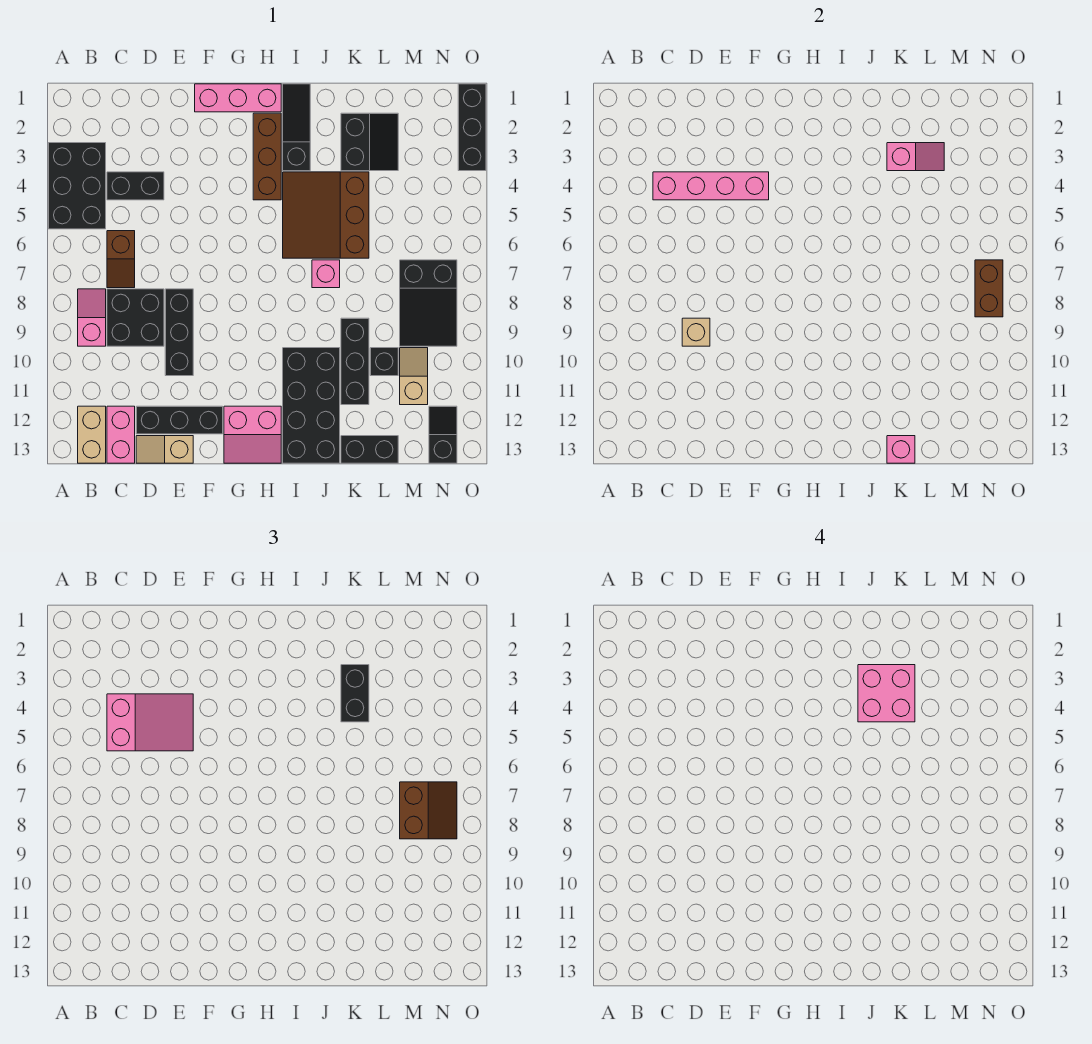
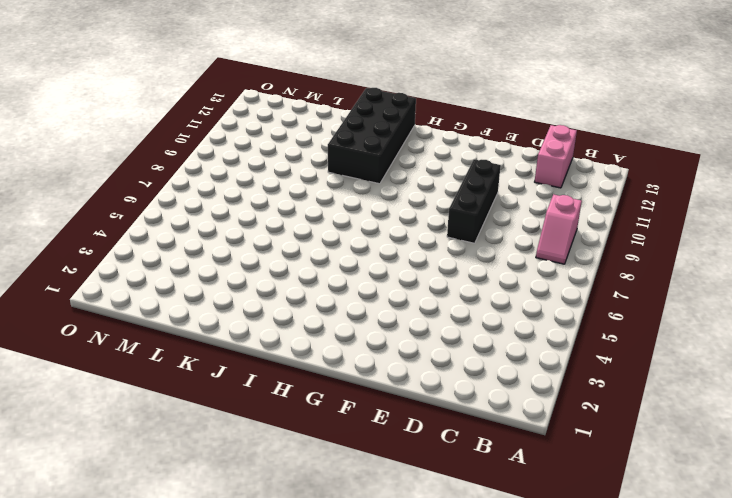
none -> black brick A3:B5 level 1
none -> tan brick B12:B13 level 1
none -> black brick C4:D4 level 1
none -> brown slope C6:C7 level 1 top 6

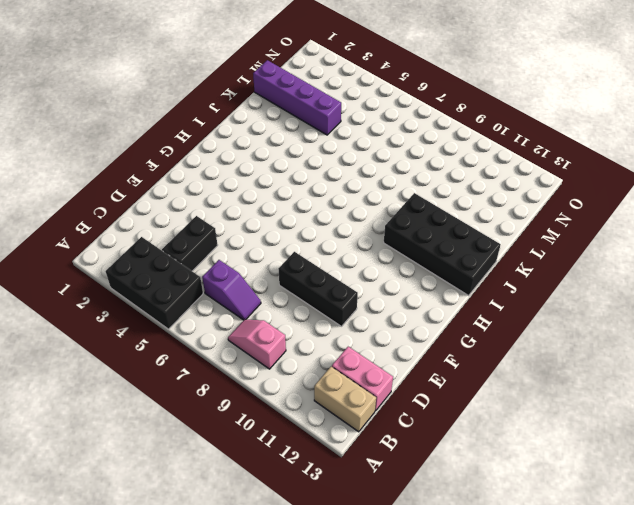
purple slope C6:C7 level 1 top 6 -> brown slope C6:C7 level 1 top 6
purple brick L1:L4 level 1 -> black slope K2:L3 level 1 top K
none -> black brick C8:D9 level 1
none -> black brick D12:F12 level 1
none -> tan slope D13:E13 level 1 top E
none -> pink brick F1:H1 level 1

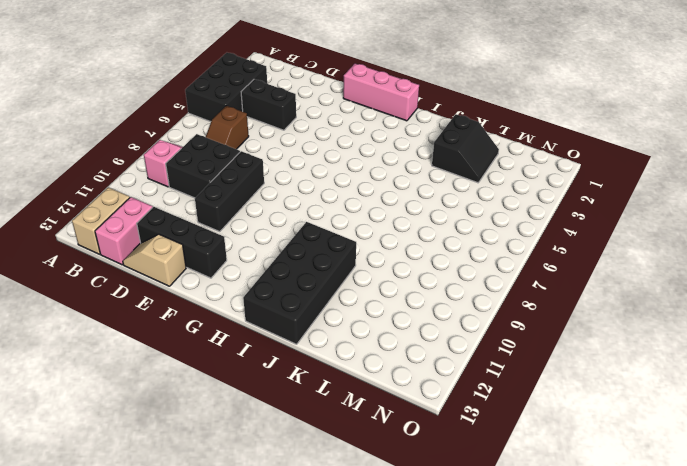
none -> pink slope G12:H13 level 1 top 12
none -> brown brick H2:H4 level 1
none -> black slope I1:I3 level 1 top 3
none -> brown slope I4:K6 level 1 top K

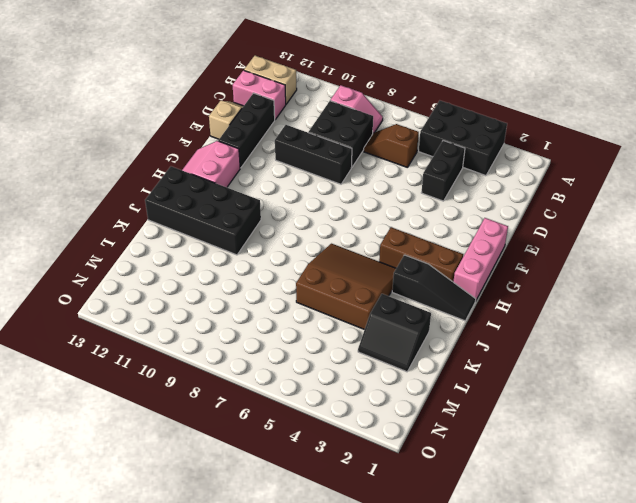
none -> pink brick J7 level 1
none -> black brick K9:K11 level 1
none -> black brick K13:L13 level 1
none -> black brick L10 level 1

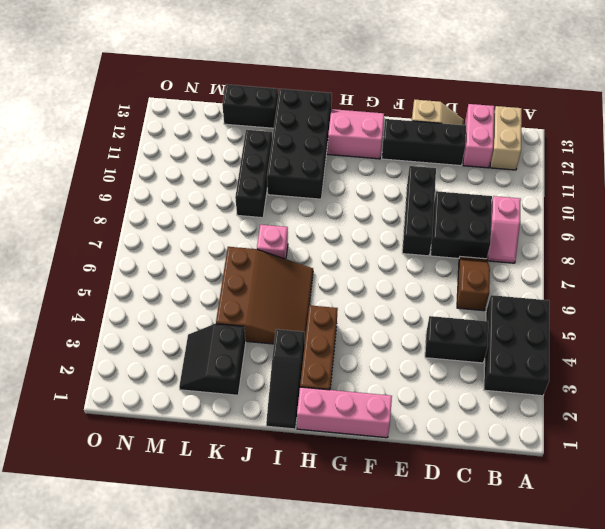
none -> black brick L10 level 1
none -> black slope M7:N9 level 1 top 7
none -> tan slope M10:M11 level 1 top 11
none -> black slope N12:N13 level 1 top 13

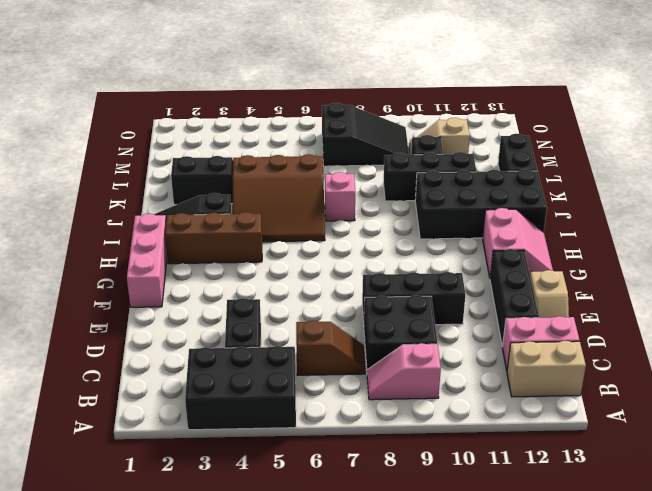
none -> black slope N12:N13 level 1 top 13
none -> black brick O1:O3 level 1
none -> pink brick C4:F4 level 2
none -> tan brick D9 level 2

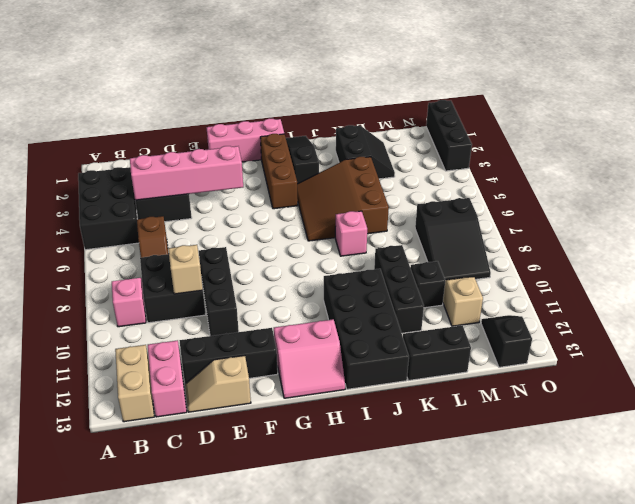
none -> pink slope K3:L3 level 2 top K
none -> pink brick K13 level 2
none -> brown brick N7:N8 level 2
none -> pink slope C4:E5 level 3 top C

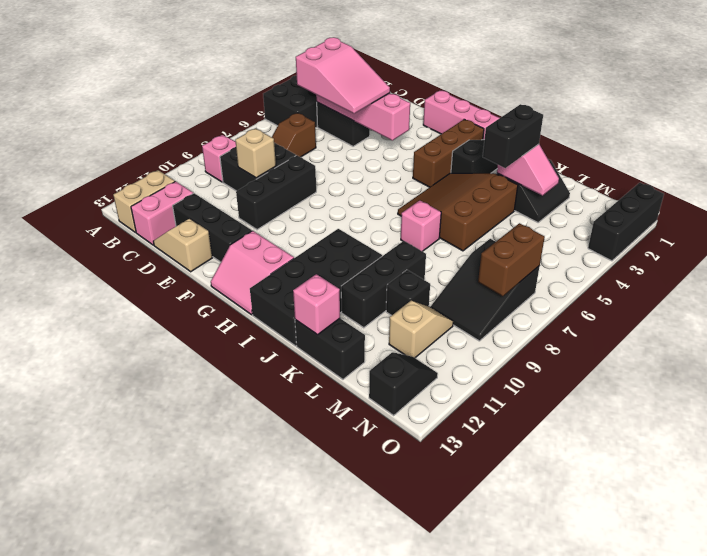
none -> brown slope M7:N8 level 3 top M
none -> pink brick J3:K4 level 4

